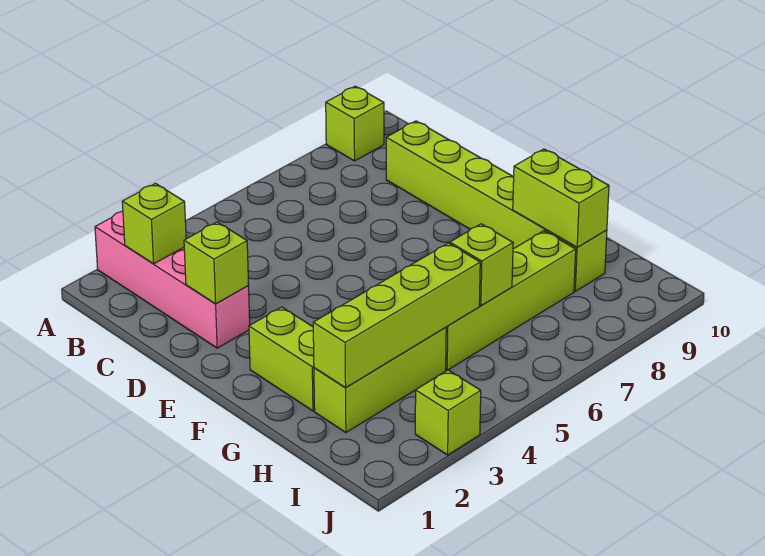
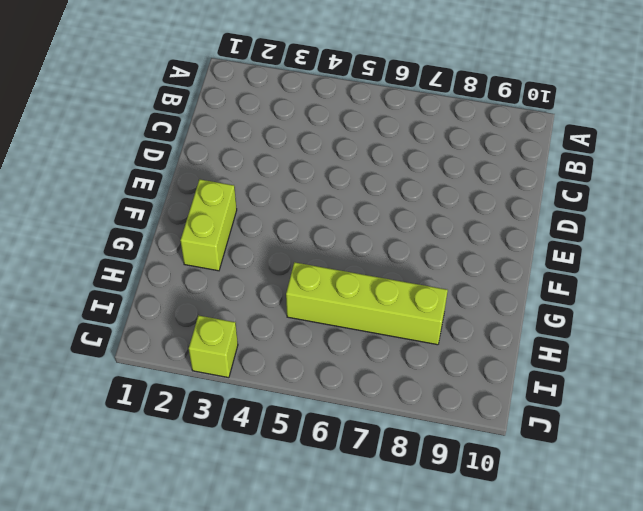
none -> pink brick A2:D2 level 1
none -> lime brick A9 level 1
none -> lime brick C9:H9 level 1

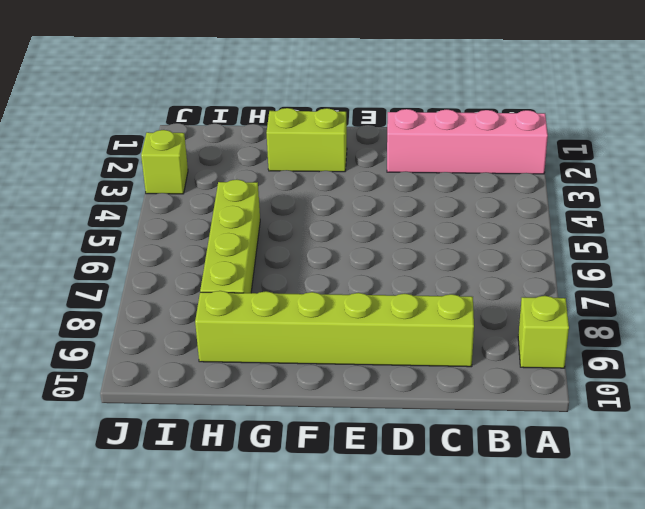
none -> lime brick H2:H4 level 1
none -> lime brick B2 level 2
none -> lime brick D2 level 2

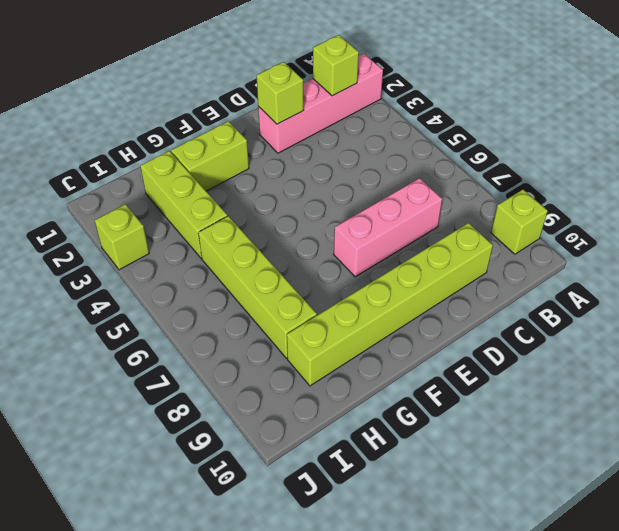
pink brick C7:E7 level 1 -> none
none -> lime brick G9:H9 level 2
none -> lime brick H2:H5 level 2
none -> lime brick H6 level 2

